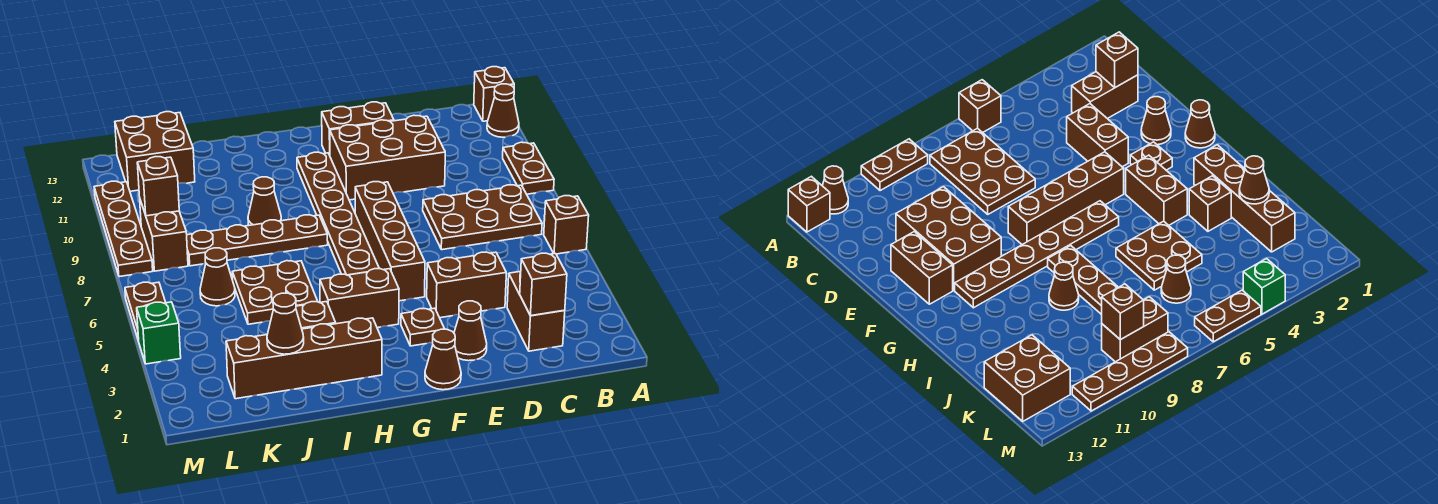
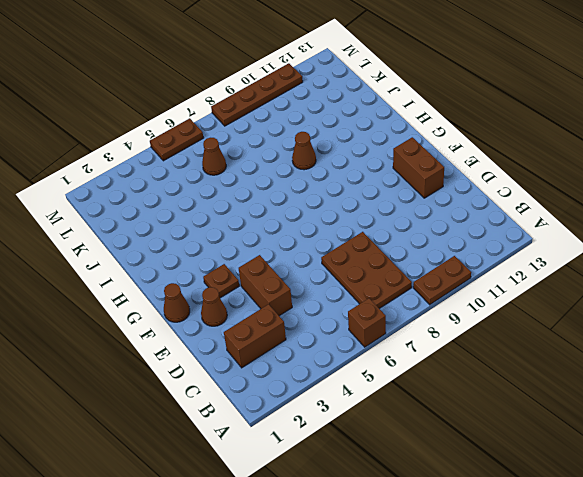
none -> brown cone A12 level 1
none -> brown brick A13 level 1
none -> brown brick D10:F11 level 1

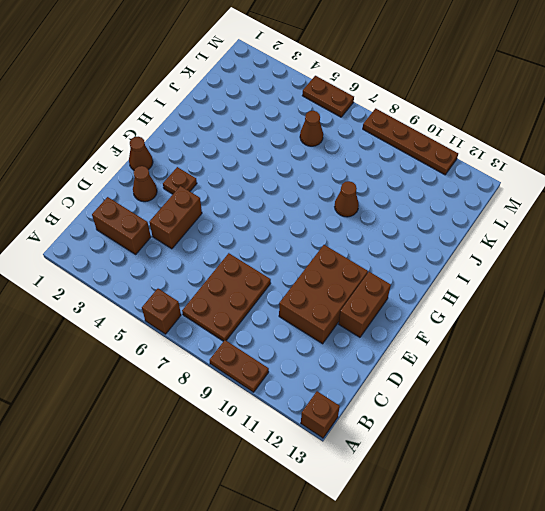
none -> brown cone A12 level 1
none -> brown brick F5:F8 level 1
none -> brown brick G4:H4 level 1

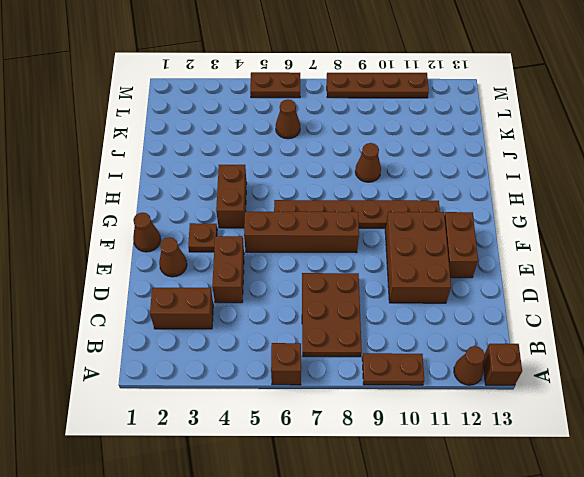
none -> brown brick H2:K2 level 1
none -> brown plate H8:K8 level 1
none -> brown brick I3 level 1

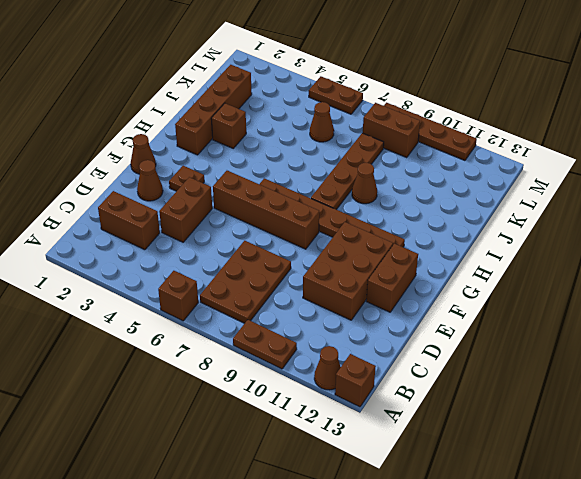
none -> brown brick G4:H4 level 1
none -> brown plate I5:J6 level 1
none -> brown brick K12:L13 level 1

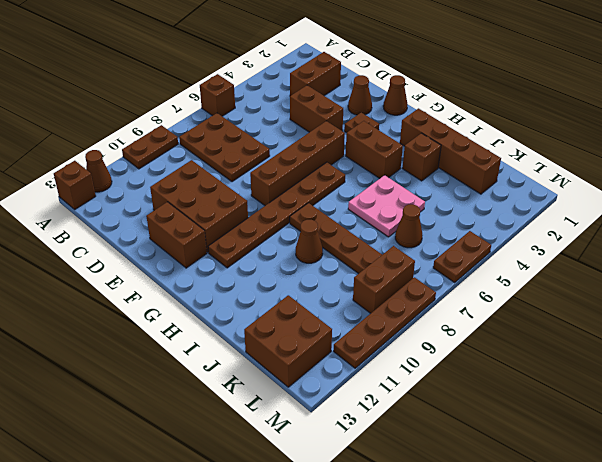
pink plate I5:J6 level 1 -> brown plate I5:J6 level 1
none -> green brick M4 level 1
none -> brown brick C2 level 2
none -> brown cone J2 level 2

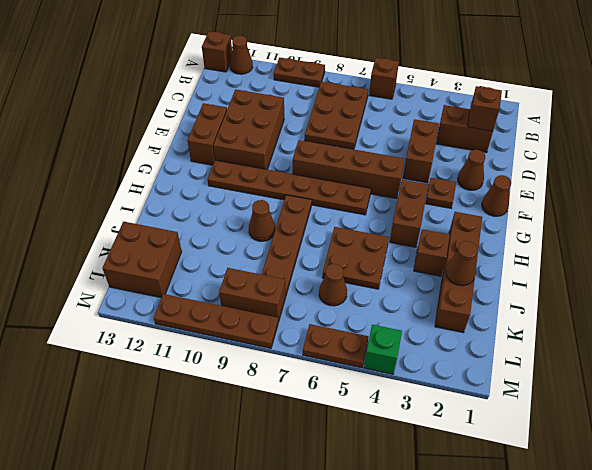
none -> brown brick L9 level 2

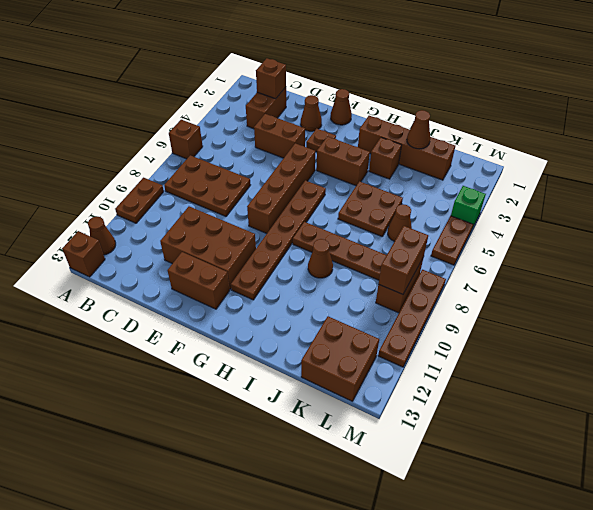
brown brick L8:L9 level 2 -> brown brick L9 level 2

